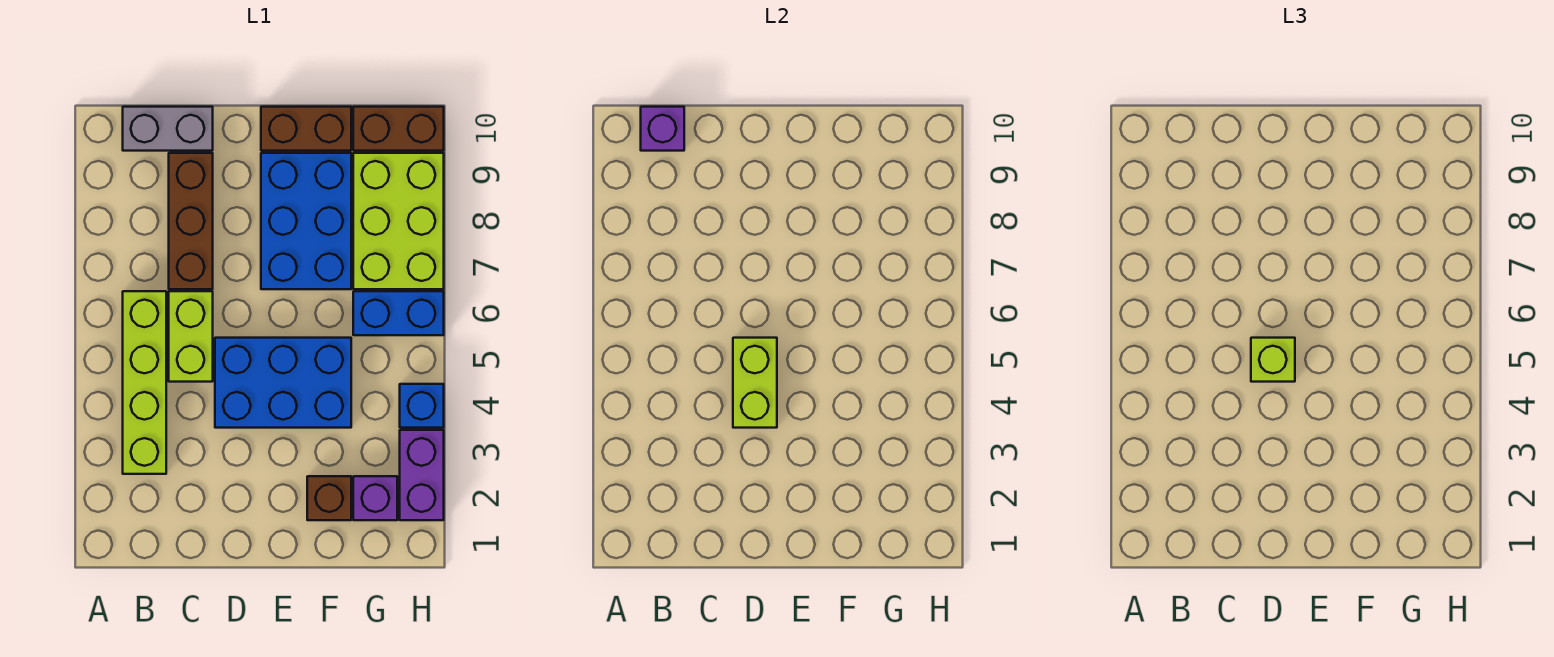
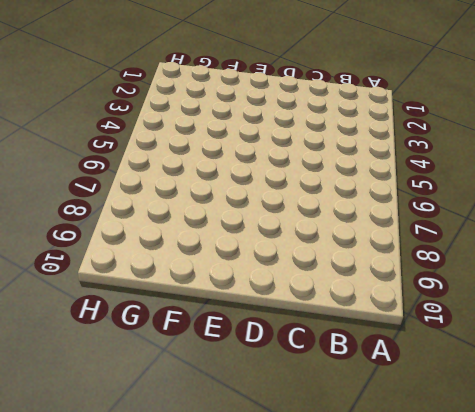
none -> lime brick B3:B6 level 1
none -> grey brick B10:C10 level 1
none -> lime brick C5:C6 level 1

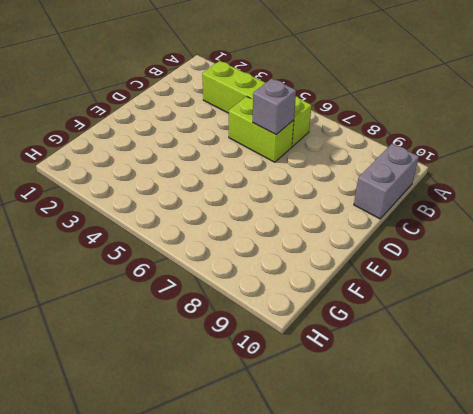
grey brick C6 level 2 -> none
none -> brown brick C7:C9 level 1
none -> blue brick D4:F5 level 1
none -> blue brick E7:F9 level 1

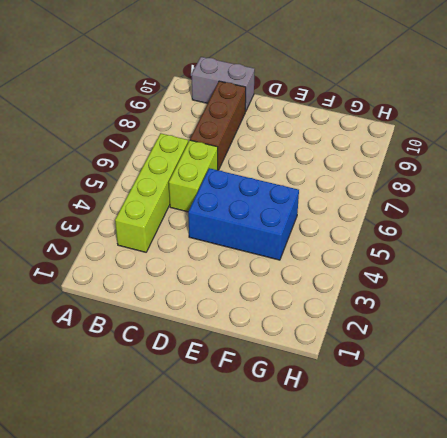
none -> blue brick E7:F9 level 1
none -> brown brick E10:F10 level 1
none -> brown brick F2 level 1

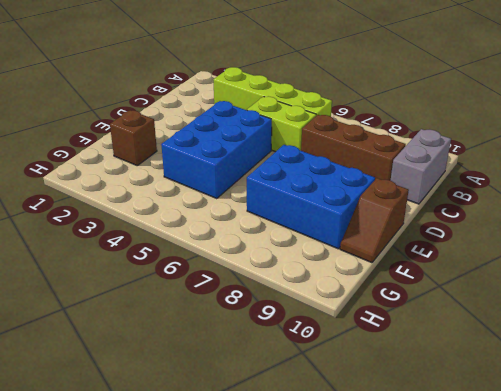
brown slope E10:F10 level 1 top E -> brown brick E10:F10 level 1
none -> purple brick G2 level 1
none -> blue brick G6:H6 level 1
none -> lime brick G7:H9 level 1

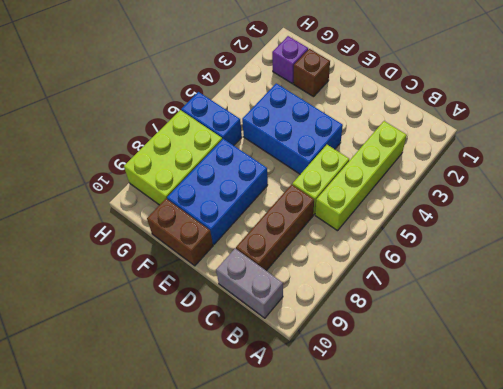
none -> brown brick G10:H10 level 1
none -> purple brick H2:H3 level 1
none -> blue brick H4 level 1

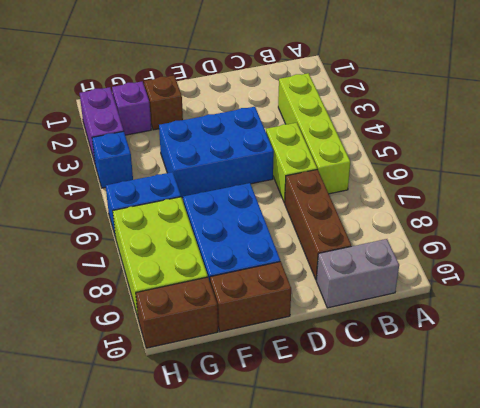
none -> purple brick B10 level 2
none -> lime brick D4:D5 level 2
none -> lime brick D5 level 3

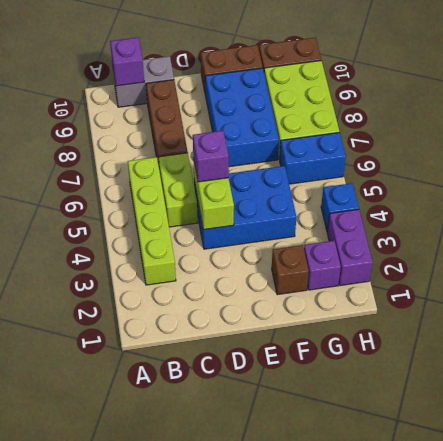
purple brick D5 level 3 -> lime brick D5 level 3

